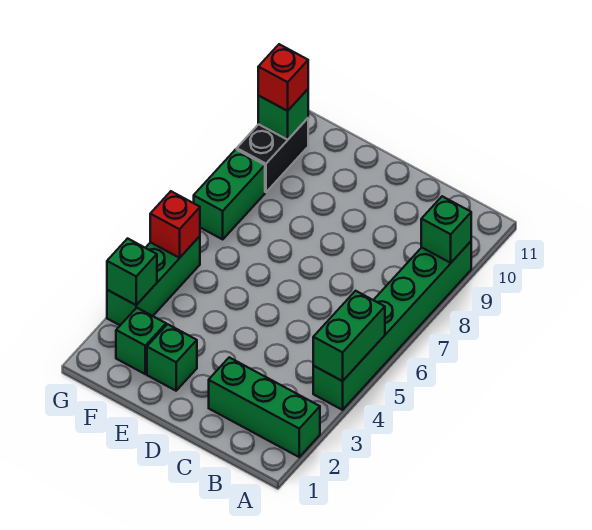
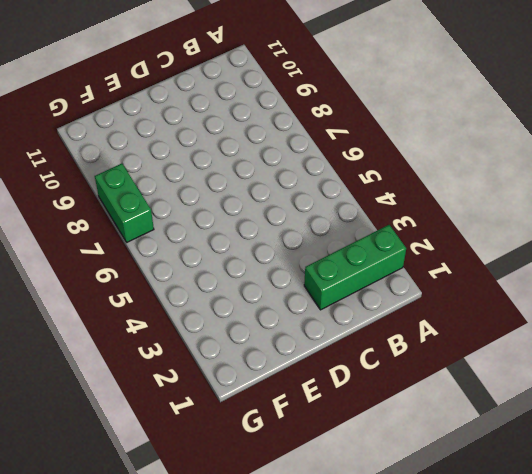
none -> green brick A4:A9 level 1
none -> green brick E2 level 1
none -> green brick F2 level 1

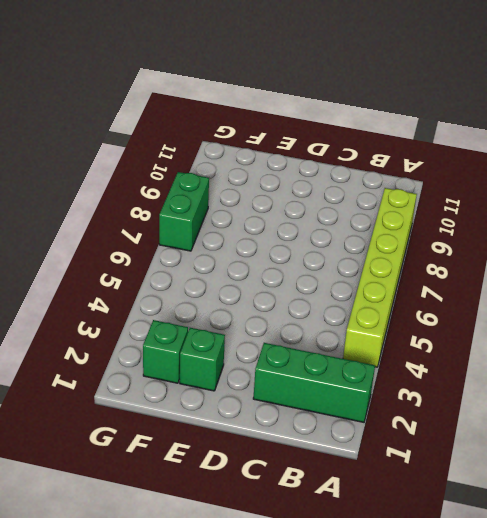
lime brick A4:A9 level 1 -> green brick A4:A9 level 1
none -> green brick G3:G5 level 1
none -> black brick G9:G10 level 1
none -> green brick A4:A5 level 2

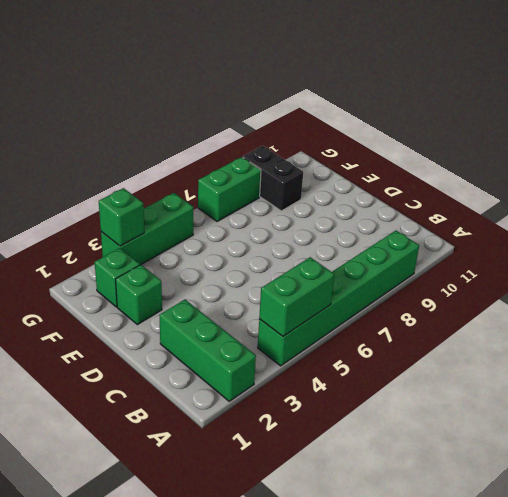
black brick F9:G9 level 1 -> black brick G9:G10 level 1
none -> green brick A9 level 2
none -> red brick G5 level 2
none -> green brick G10 level 2

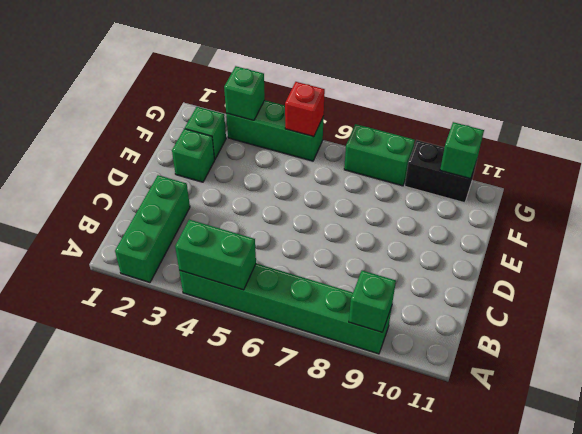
none -> red brick G10 level 3

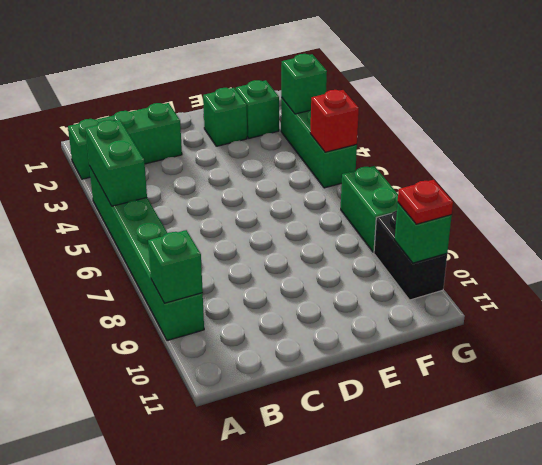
red plate G10 level 3 -> red brick G10 level 3

